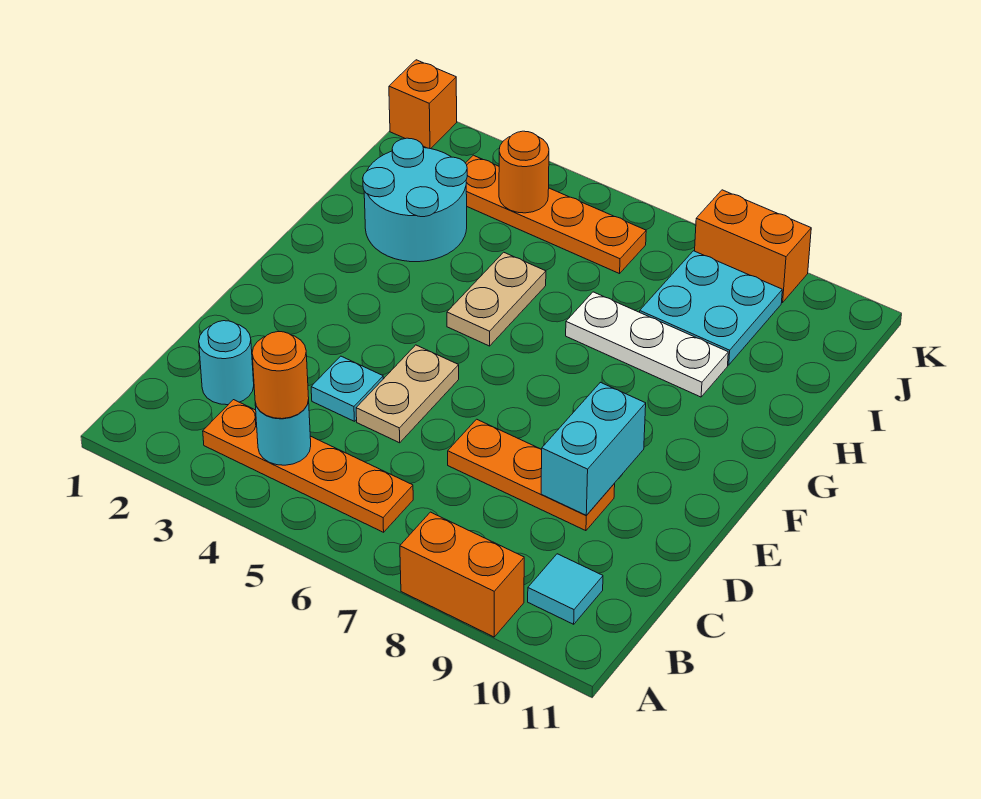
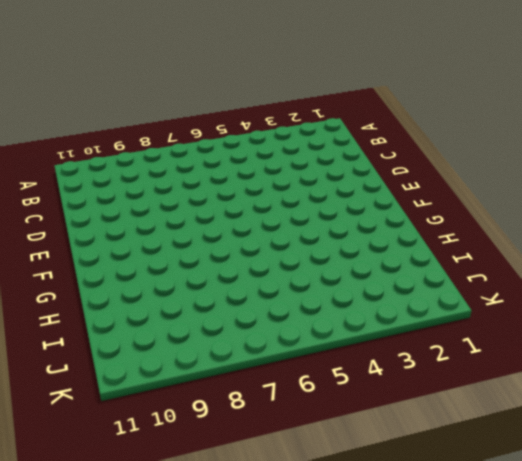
none -> orange brick A8:A9 level 1
none -> orange plate B3:B6 level 1
none -> cyan tile B10 level 1

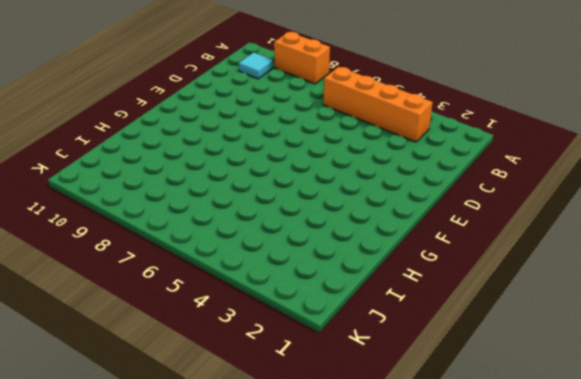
orange brick B3:B6 level 1 -> orange plate B3:B6 level 1
none -> cyan round brick C2 level 1
none -> cyan plate D4 level 1
none -> tan plate D5:E5 level 1

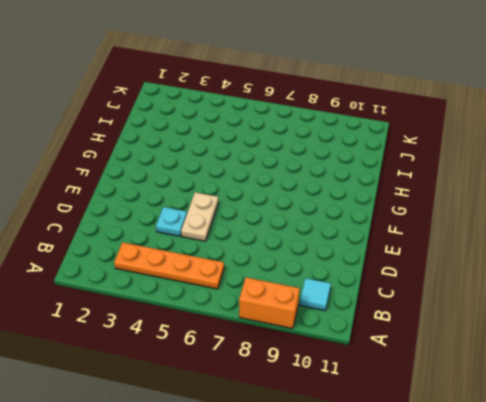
none -> cyan round brick C2 level 1
none -> orange plate D7:D9 level 1
none -> tan plate G5:H5 level 1

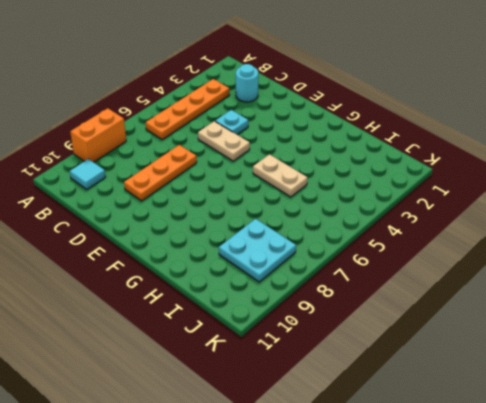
none -> cyan round brick H2:I3 level 1
none -> white plate H7:H9 level 1
none -> orange plate J3:J6 level 1

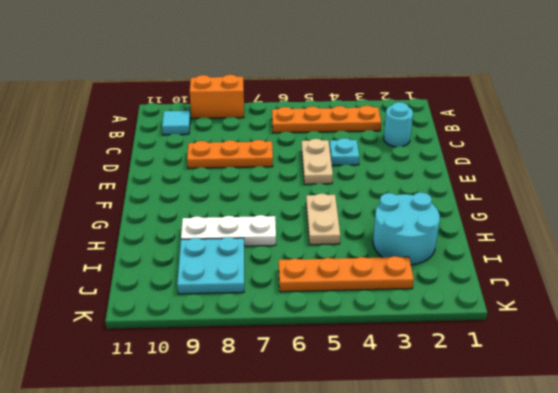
none -> orange brick K1 level 1
none -> orange brick K8:K9 level 1
none -> cyan round brick B4 level 2

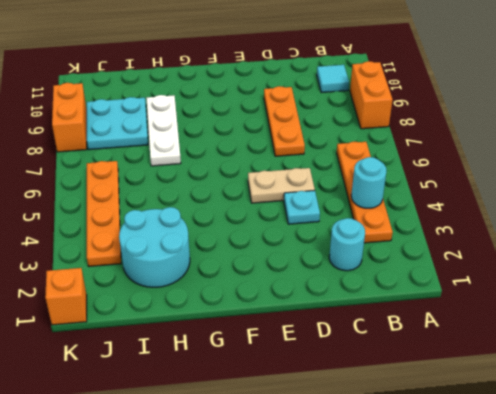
none -> tan plate G5:H5 level 1
none -> cyan brick D9:E9 level 2
none -> orange round brick J4 level 2

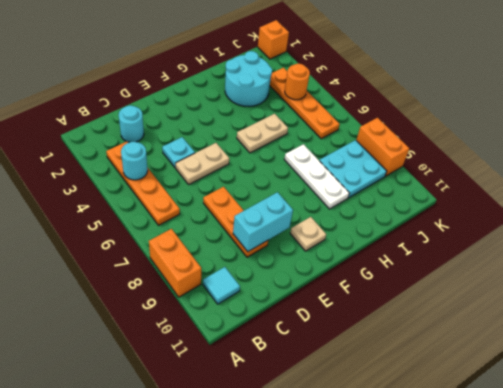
tan plate F10 level 1 -> none
none -> orange round brick B4 level 3

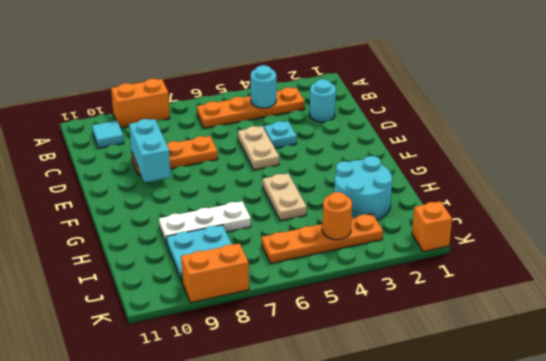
none -> orange round brick B4 level 3

